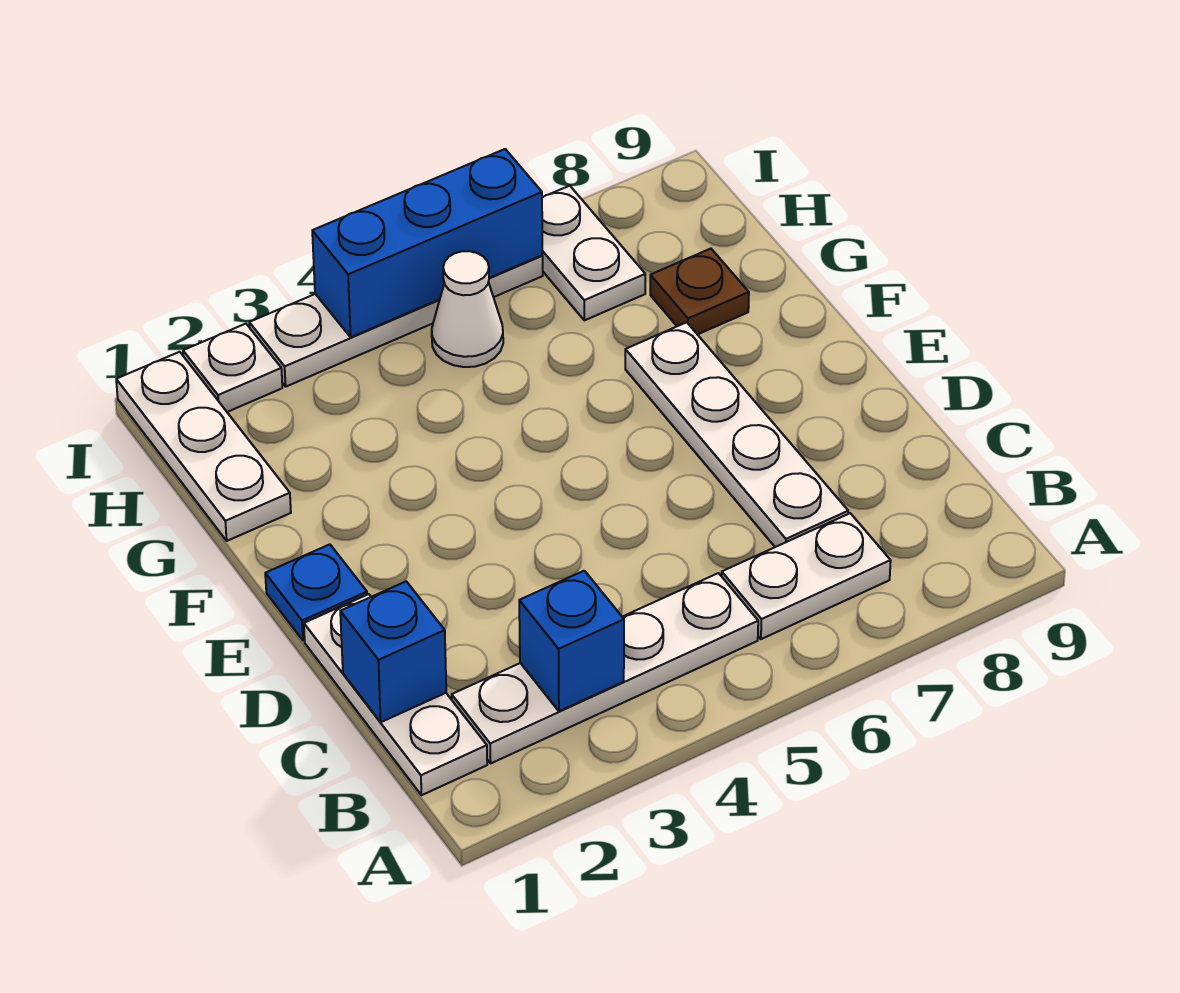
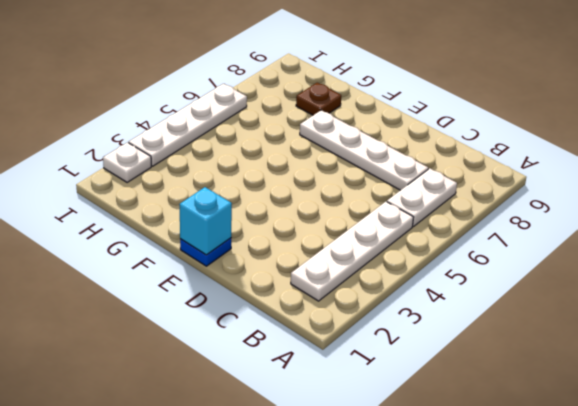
cyan brick E1 level 2 -> none
none -> white plate B1:D1 level 1
none -> white plate G1:I1 level 1
none -> white cone H5 level 1

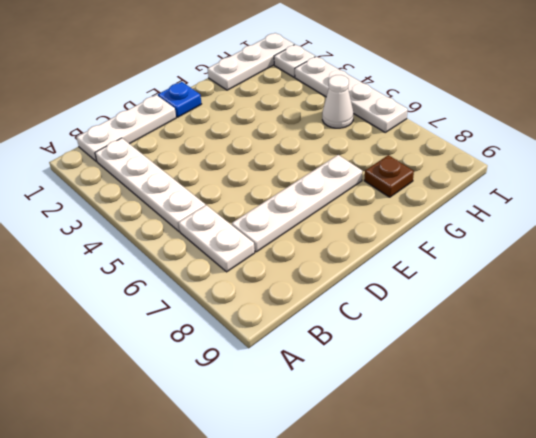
none -> white plate H7:I7 level 1
none -> blue brick B3 level 2
none -> blue brick C1 level 2

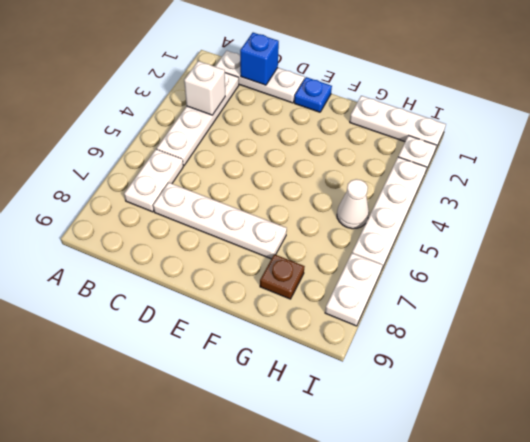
white brick B3 level 2 -> blue brick B3 level 2
white plate I7:I8 level 1 -> white plate H7:I7 level 1
none -> blue brick I4:I6 level 2

